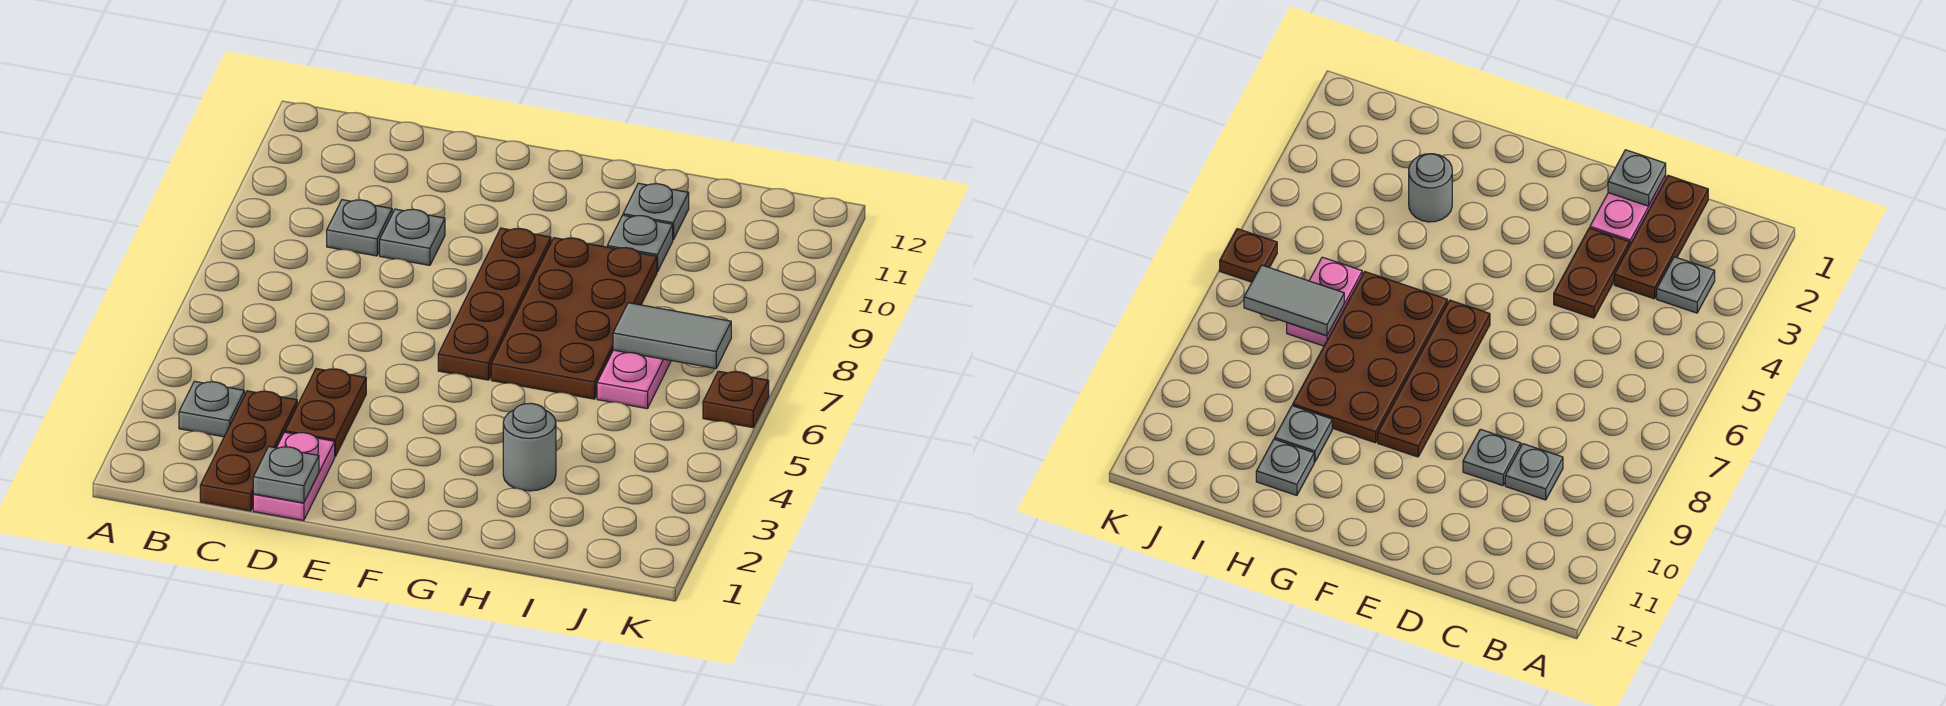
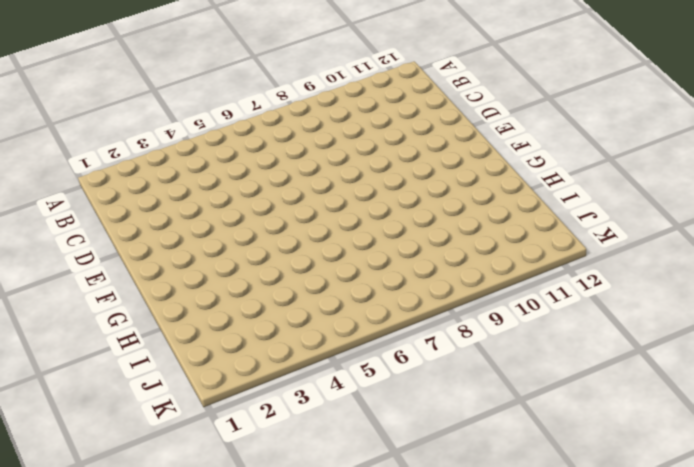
none -> grey plate B3 level 1
none -> brown plate C1:C3 level 1
none -> grey plate C9 level 1

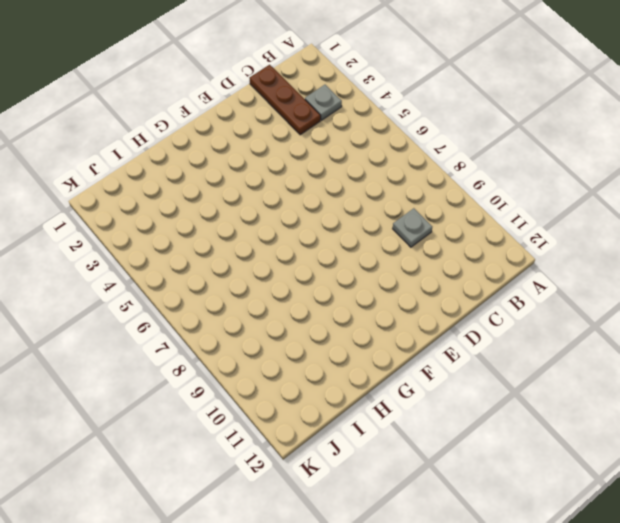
none -> pink plate D1:D2 level 1
none -> brown plate D3:D4 level 1
none -> grey plate D9 level 1

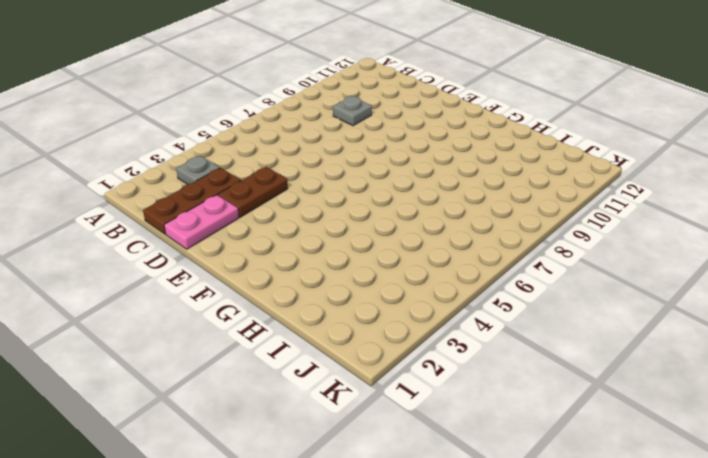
none -> grey plate D9 level 1
none -> brown plate F6:F9 level 1
none -> brown plate G6:H9 level 1

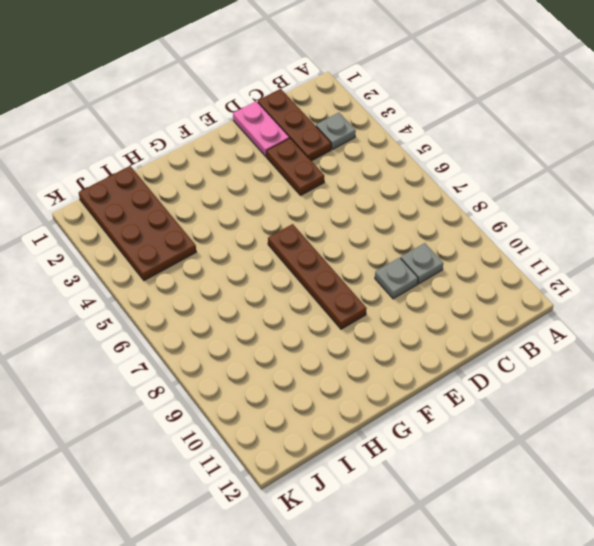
brown plate I1:J4 level 1 -> brown plate G6:H9 level 1
none -> grey round brick H3 level 1
none -> grey plate H10 level 1
none -> grey plate H11 level 1

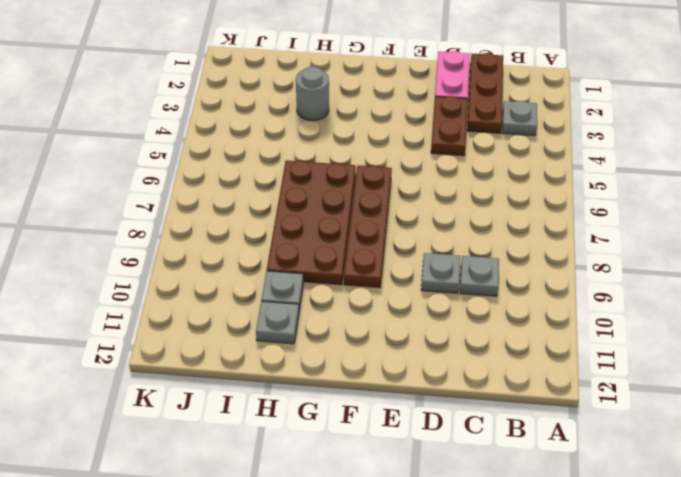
none -> pink plate I6:I7 level 1
none -> brown plate K6 level 1
none -> grey plate D1 level 2

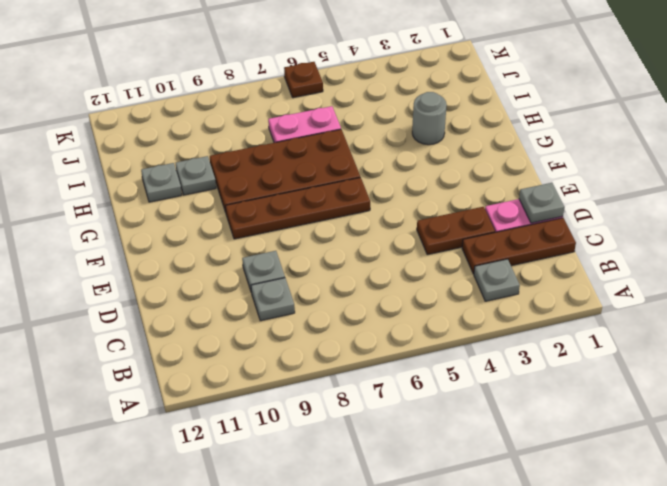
none -> grey tile I7:J7 level 2

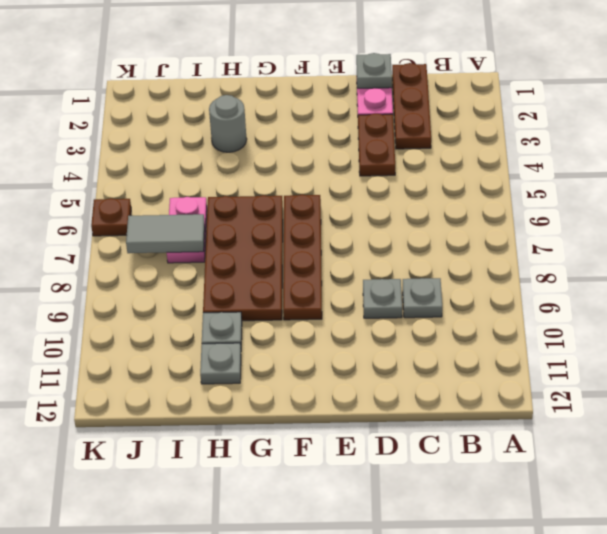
none -> grey plate B3 level 1

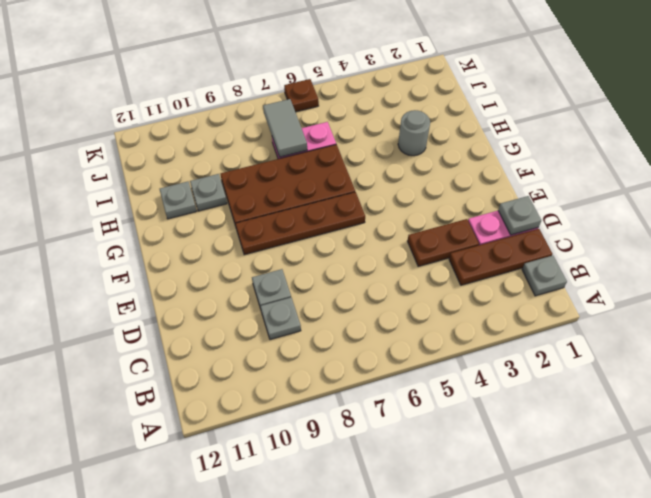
grey plate B1 level 1 -> grey plate B3 level 1

